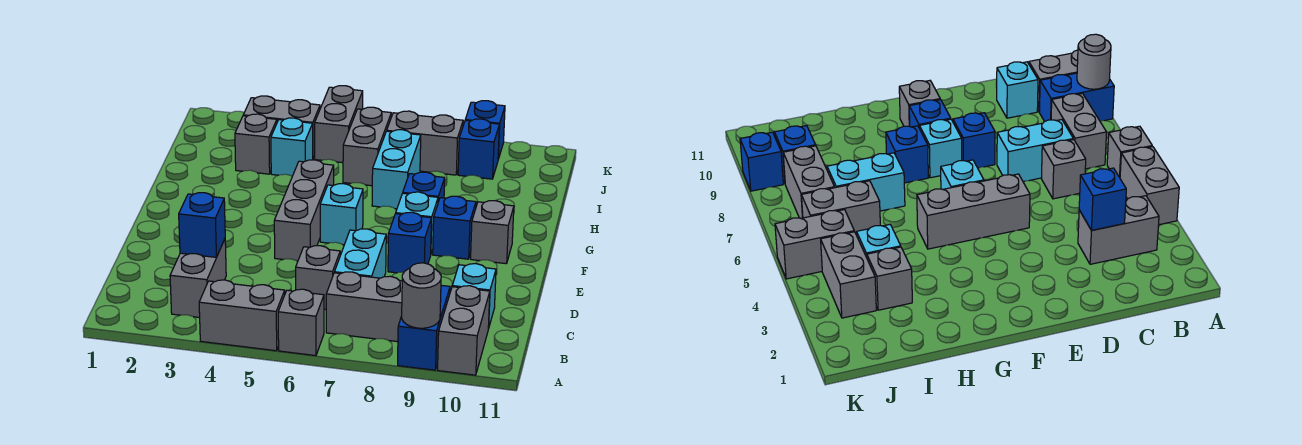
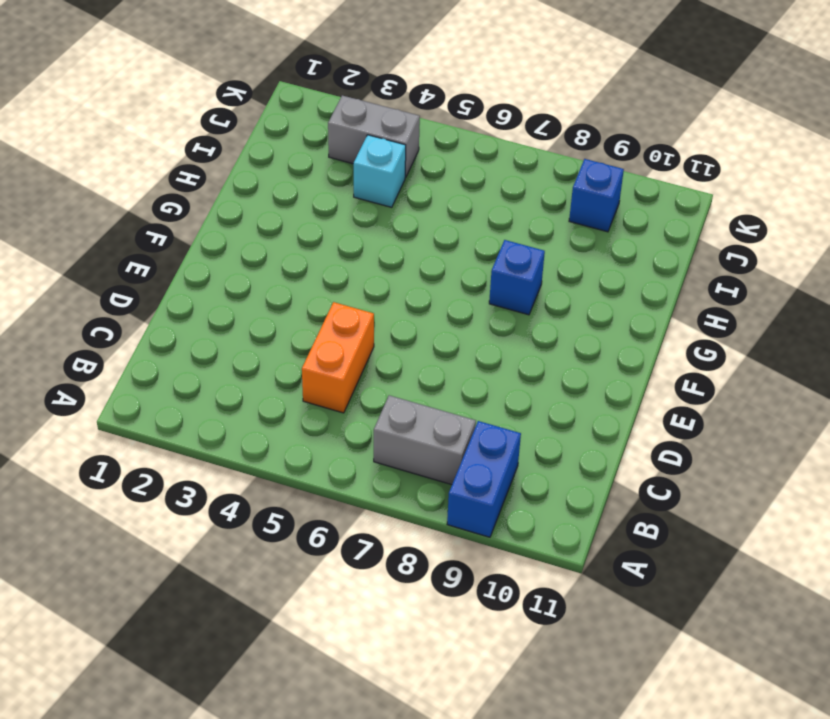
orange brick C5:D5 level 1 -> none
none -> grey brick A4:A5 level 1
none -> grey brick A6 level 1
none -> grey brick A10:B10 level 1

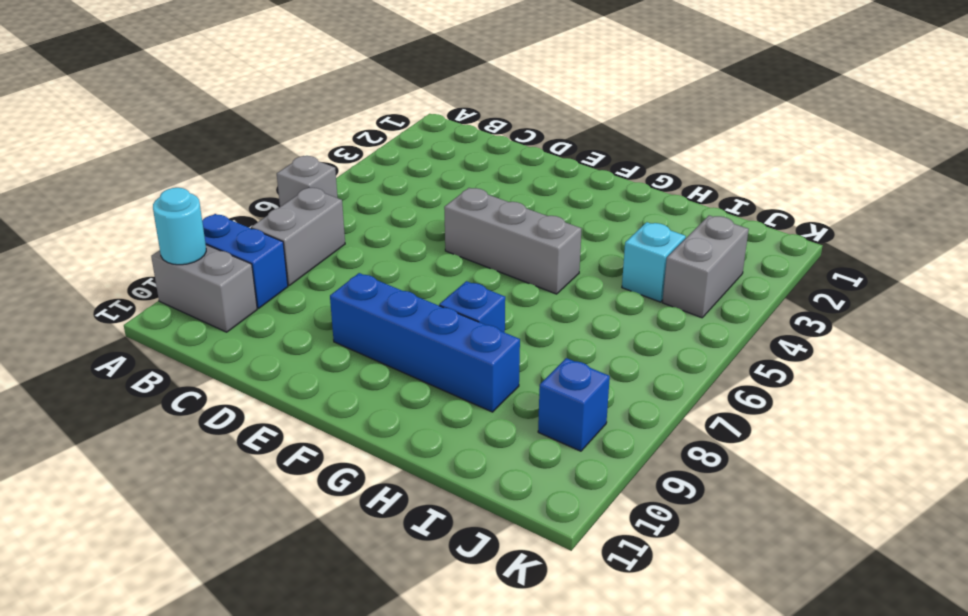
cyan round brick A10 level 2 -> none
blue brick E9:H9 level 1 -> blue brick F9 level 1
none -> grey brick A4:A5 level 1
none -> grey brick B3:C3 level 1
none -> grey brick C6 level 1

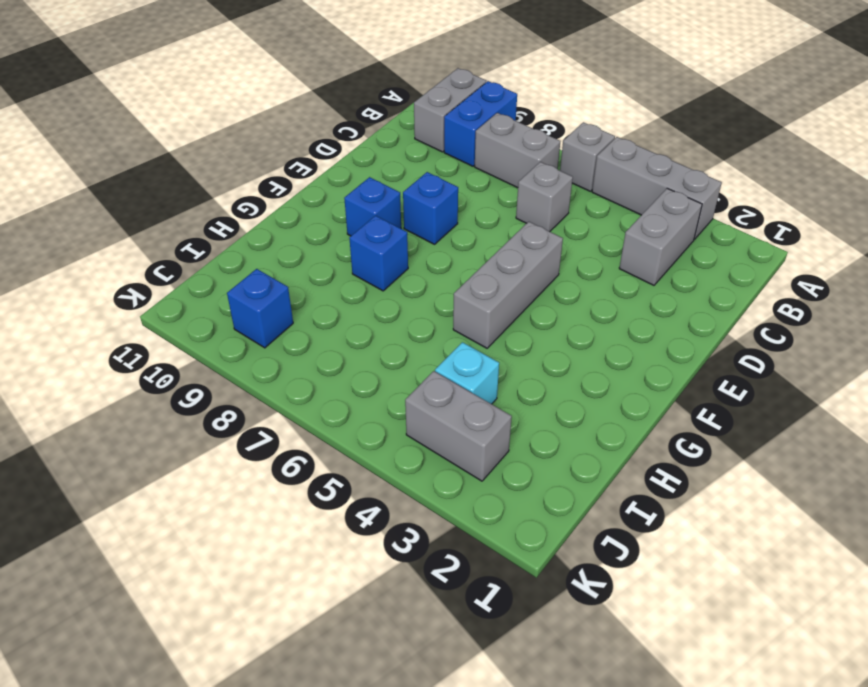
grey brick A3:A5 level 1 -> grey brick A4:A5 level 1
none -> cyan brick C7:D7 level 1
none -> cyan brick C10 level 1
none -> cyan brick F6 level 1

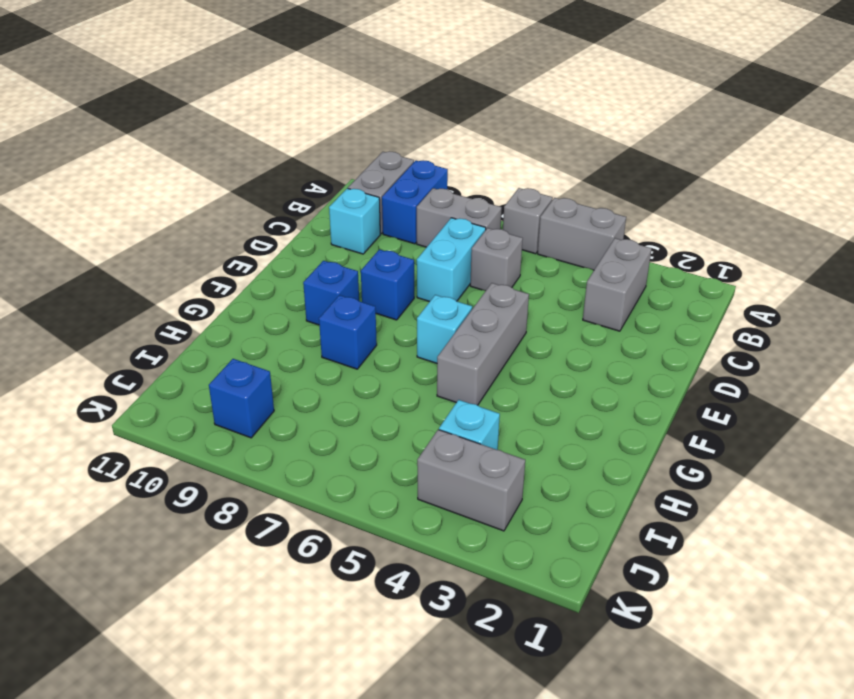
none -> cyan brick F8 level 1
none -> grey brick F10 level 1
none -> cyan brick H7:I7 level 1

